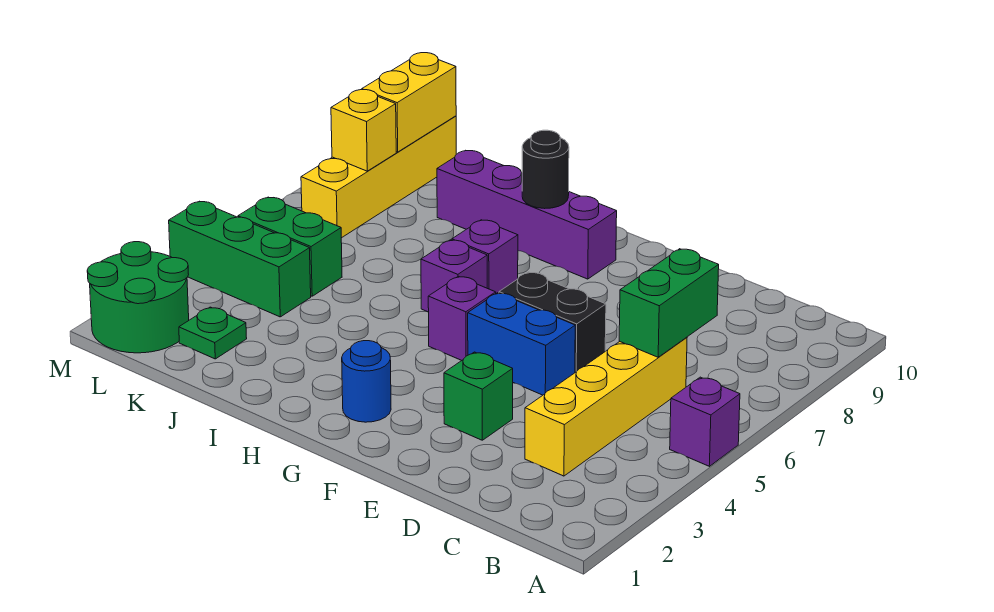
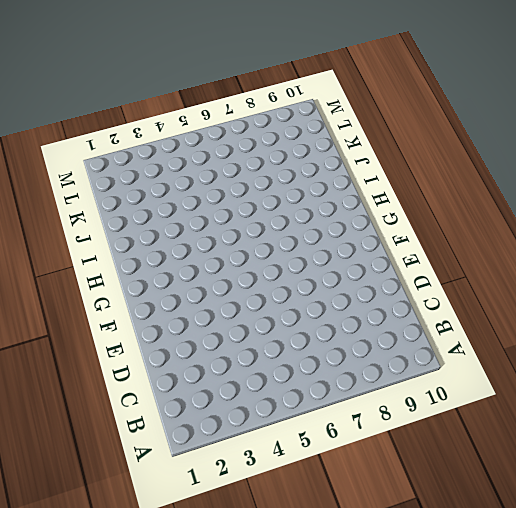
none -> purple brick A5 level 1
none -> yellow brick C3:C6 level 1
none -> green brick E3 level 1

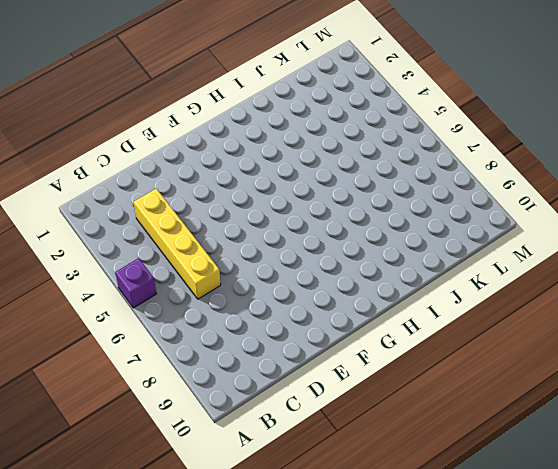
none -> green brick E3 level 1
none -> blue brick E5:F5 level 1
none -> black brick E6:F6 level 1

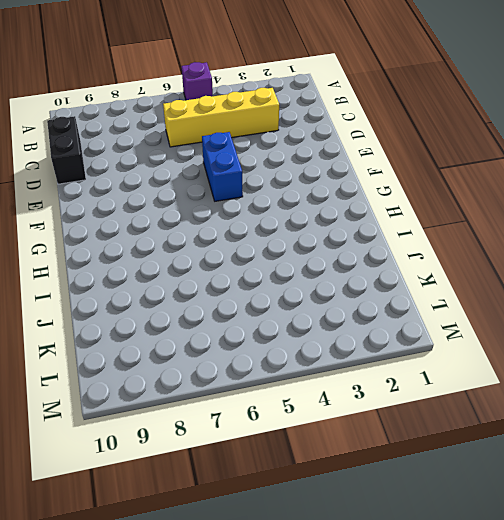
black brick C10:D10 level 1 -> black brick E6:F6 level 1
none -> green brick E3 level 1
none -> blue round brick G2 level 1
none -> purple brick G5 level 1

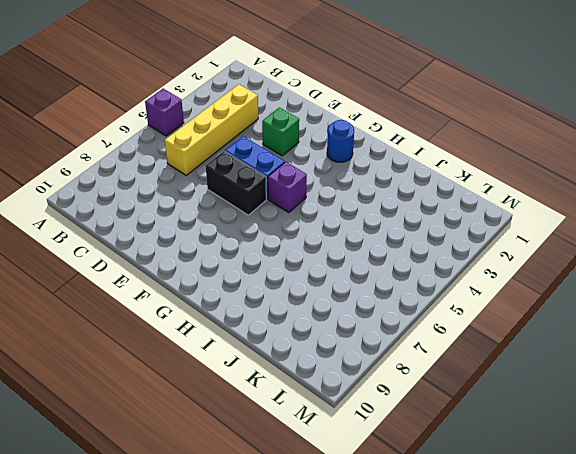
none -> purple brick G9:J9 level 1
none -> purple brick H6 level 1
none -> purple brick H7 level 1

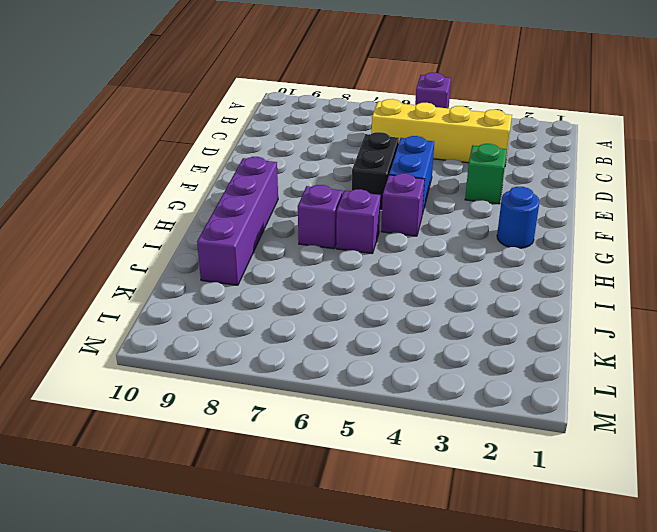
none -> green plate K2 level 1
none -> green brick K4:M4 level 1
none -> green brick K5:L5 level 1

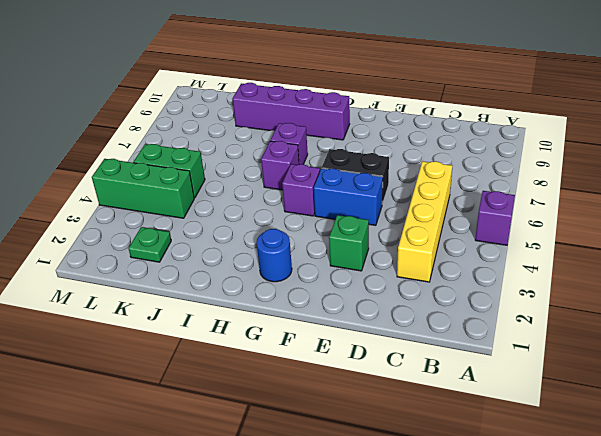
none -> green round brick L1:M2 level 1
none -> yellow brick L7:L10 level 1
none -> green brick C6:C7 level 2

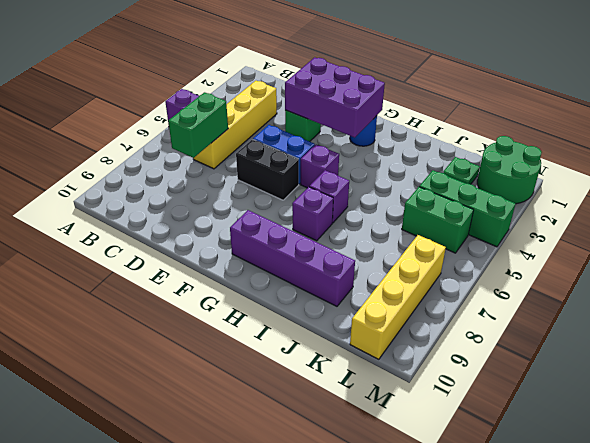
purple brick E2:G3 level 2 -> none
none -> black round brick H9 level 2
none -> yellow brick L8 level 2
none -> yellow brick L9:L10 level 2

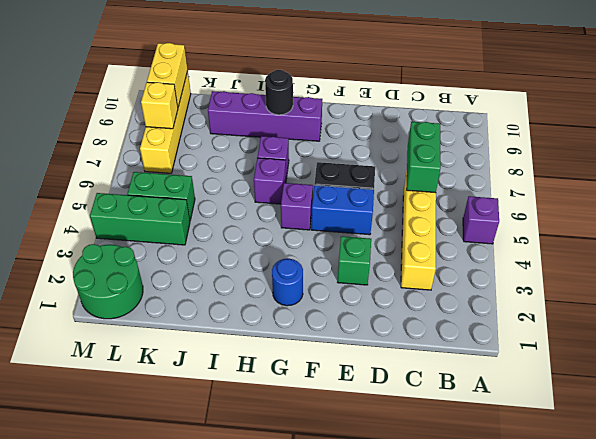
none -> green plate K2 level 1

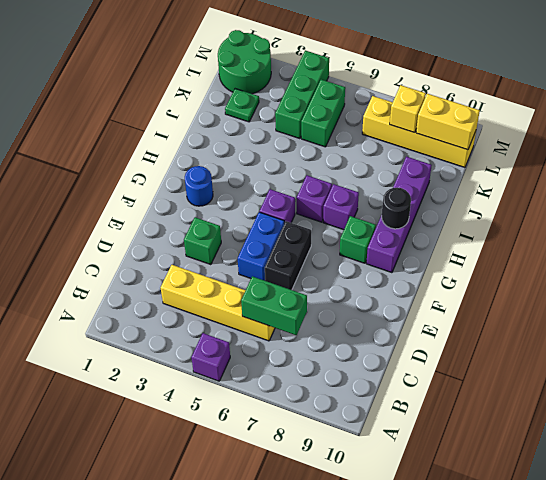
green brick G8 level 1 -> none

